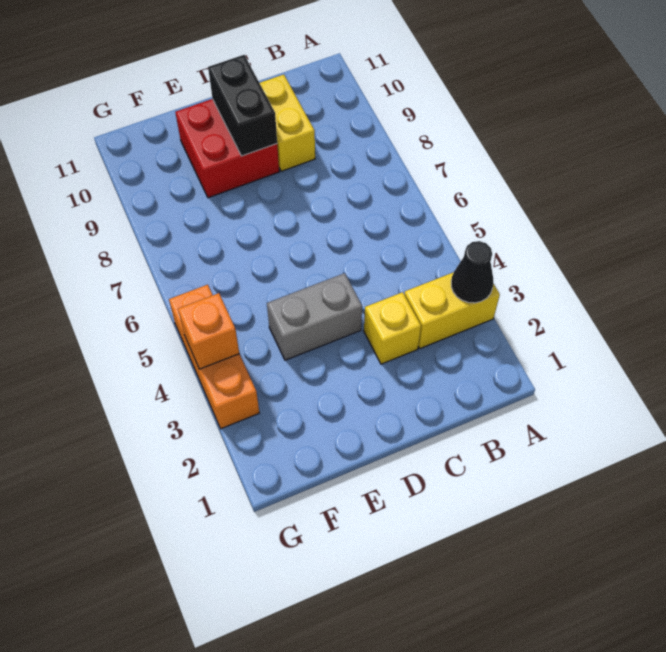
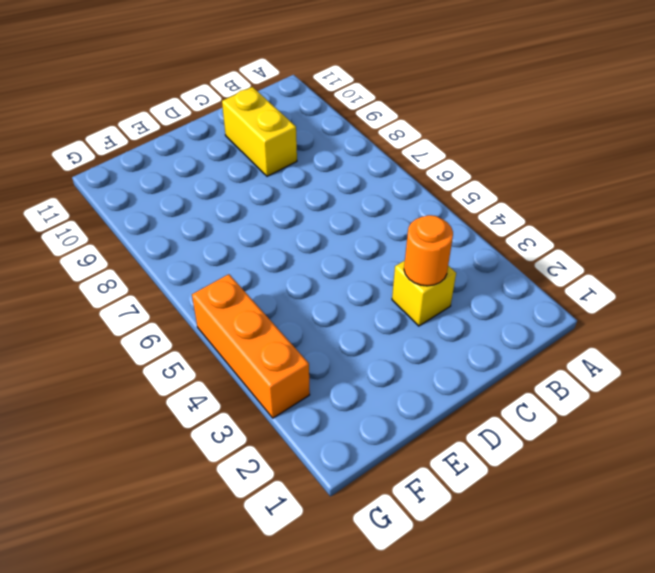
orange round brick C3 level 2 -> none
none -> yellow brick A3:B3 level 1
none -> grey brick D4:E4 level 1

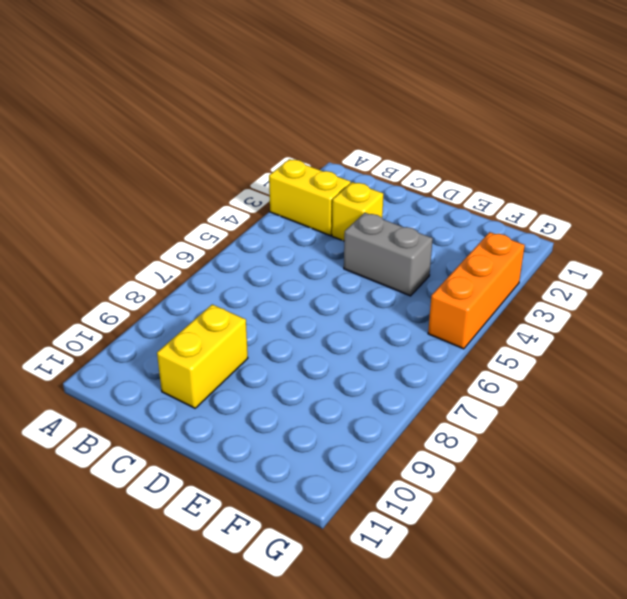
none -> red brick D9:E10 level 1
none -> black cone A3 level 2

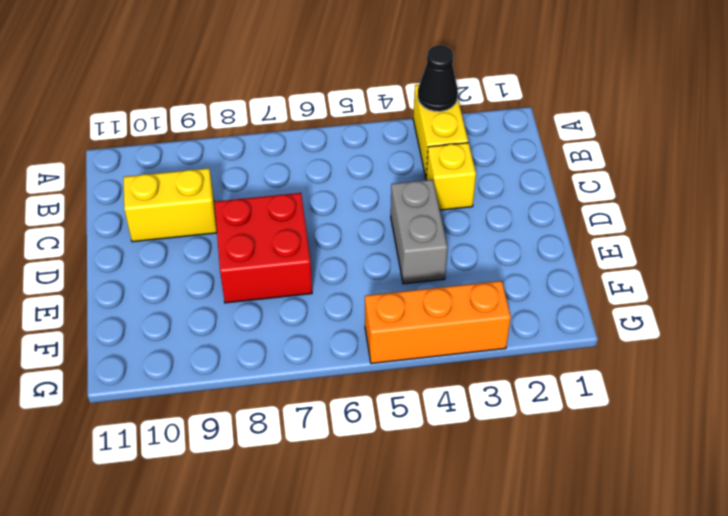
red brick D7:E8 level 1 -> red brick D9:E10 level 1
none -> black brick D9:D10 level 2
none -> orange brick G4 level 2

